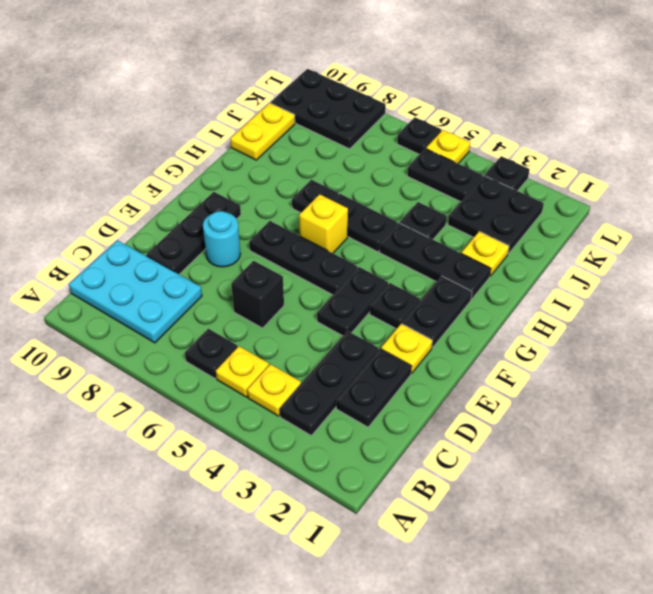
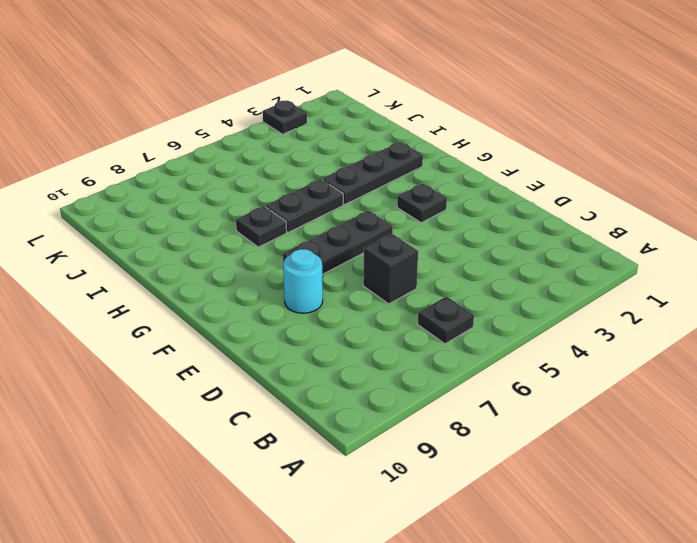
none -> black plate B3:D3 level 1
none -> yellow plate B4 level 1
none -> yellow plate B5 level 1

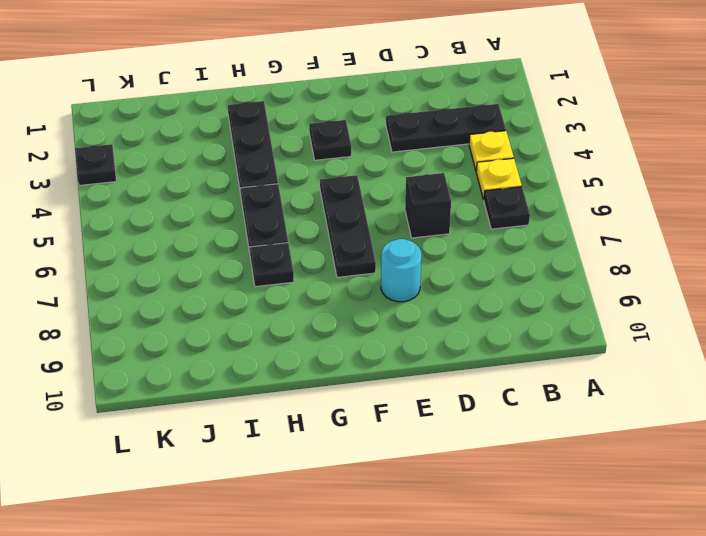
none -> cyan plate B8:C10 level 1
none -> black plate C2:D2 level 1
none -> black plate D9:F9 level 1

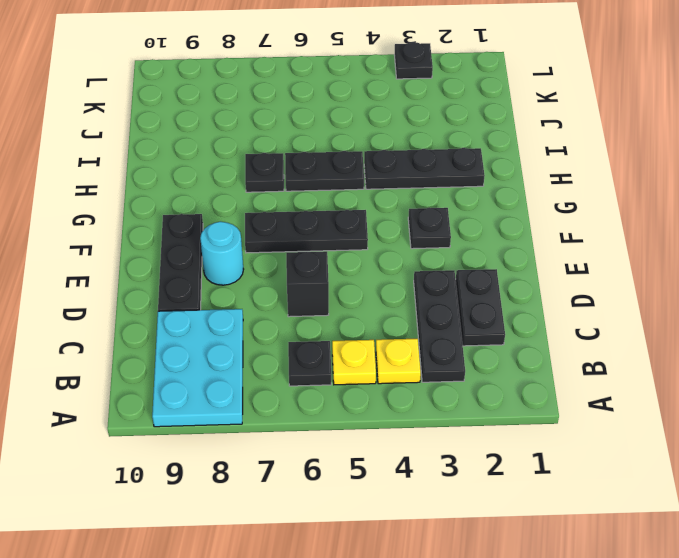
cyan plate A8:C9 level 1 -> cyan plate B8:C10 level 1
none -> yellow plate E2 level 1
none -> black plate E4:F4 level 1
none -> black plate F2:G2 level 1

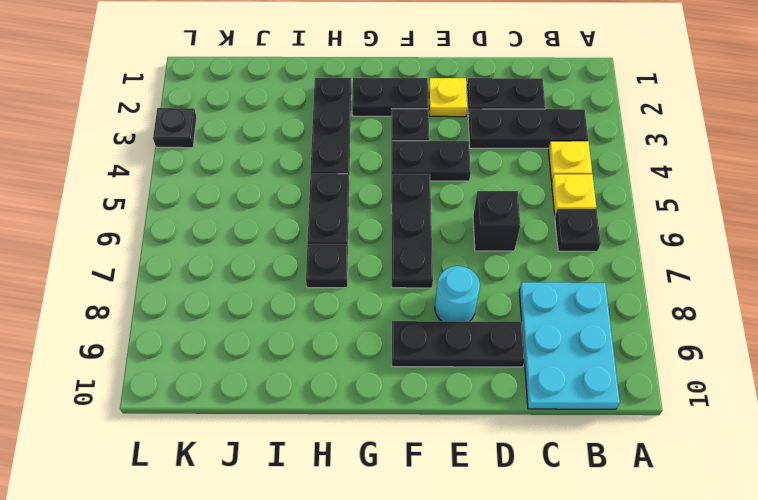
none -> yellow brick G6 level 1
none -> yellow plate I2 level 1
none -> black plate I4 level 1

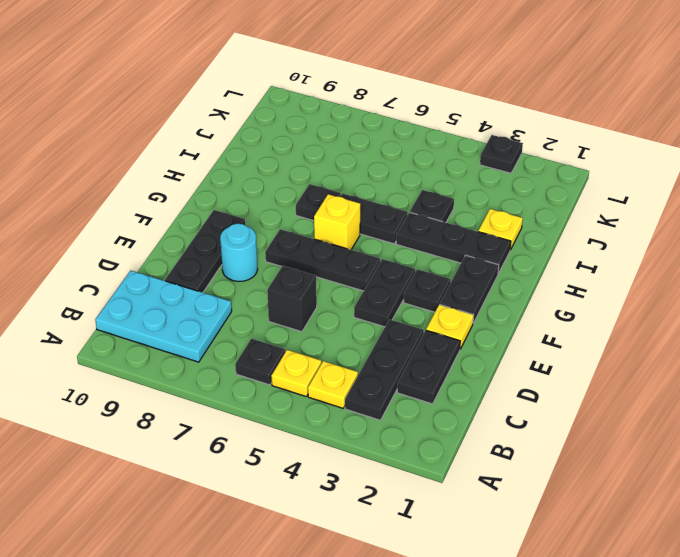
none -> yellow plate I10:J10 level 1
none -> black plate J2:K3 level 1
none -> black plate K4:K5 level 1

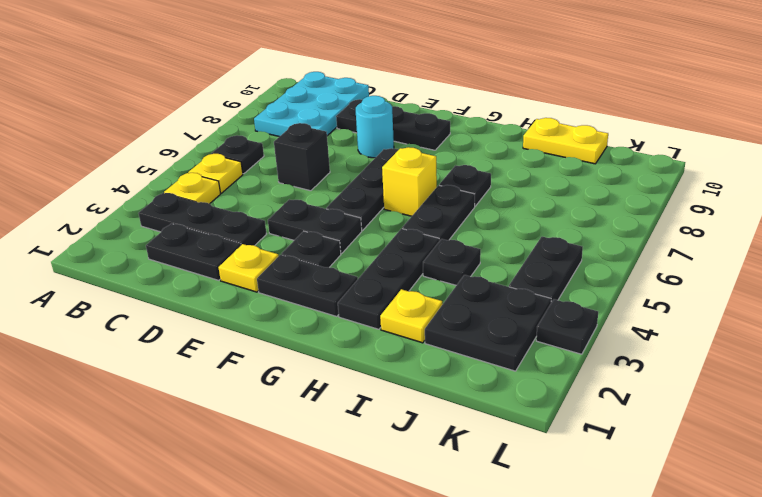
none -> black plate K8:L10 level 1
none -> yellow plate L5 level 1
none -> black plate L6 level 1

